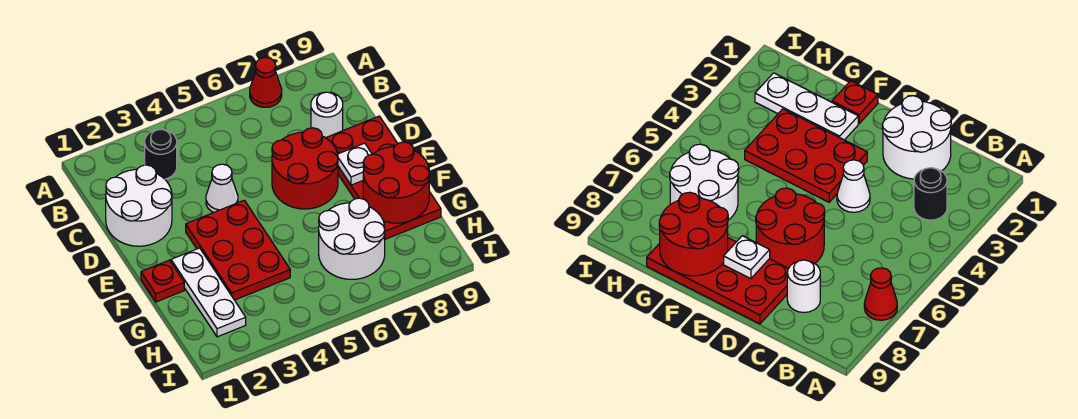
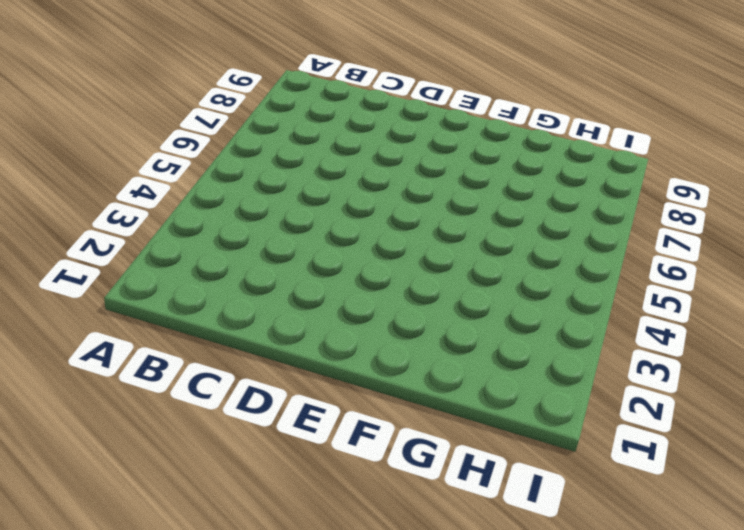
none -> red cone A7 level 1
none -> black round brick B3 level 1
none -> white round brick C1:D2 level 1

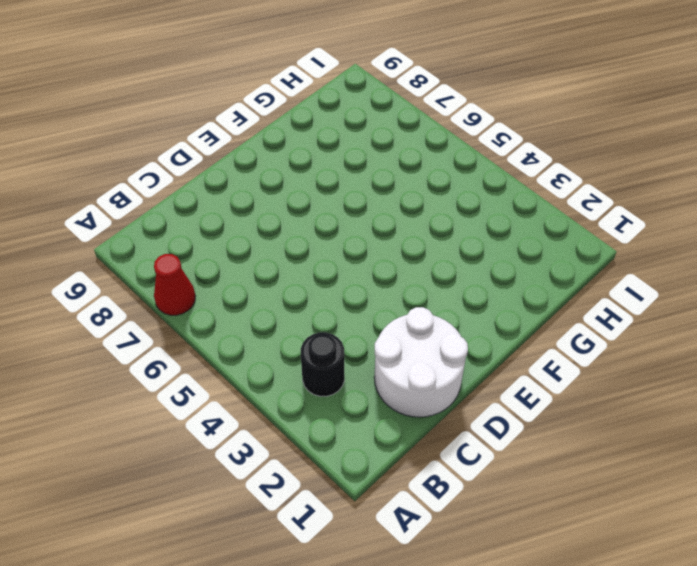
none -> white round brick C8 level 1
none -> white cone D4 level 1
none -> red round brick D6:E7 level 1

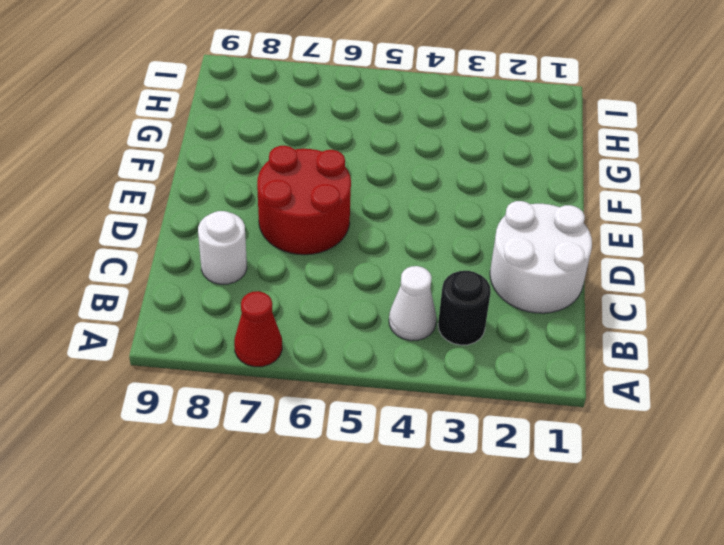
white cone B4 level 1 -> white cone D4 level 1
none -> red plate D8:G9 level 1
none -> red plate E3:G4 level 1
none -> red plate F1 level 1

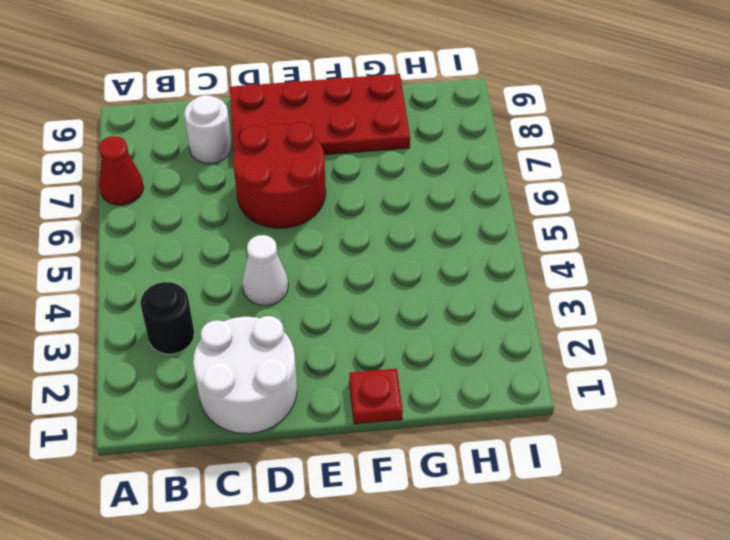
none -> red plate E3:G4 level 1
none -> white plate F2:H2 level 1
none -> white round brick G6:H7 level 1

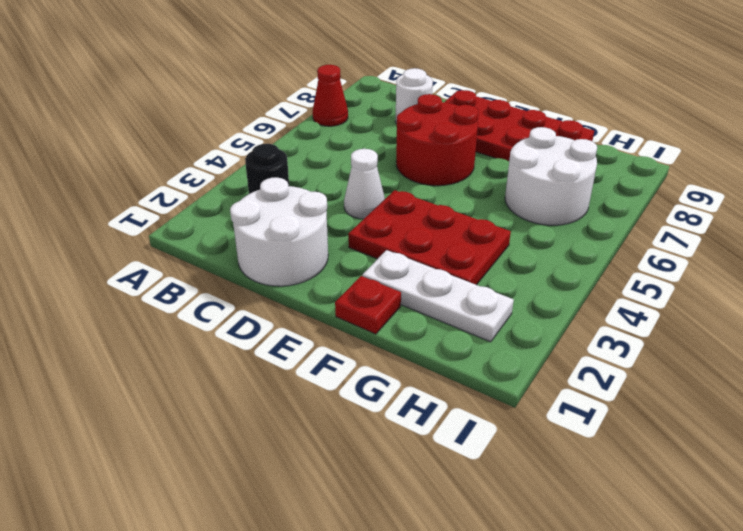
none -> white plate E8 level 2
none -> red round brick F8:G9 level 2

